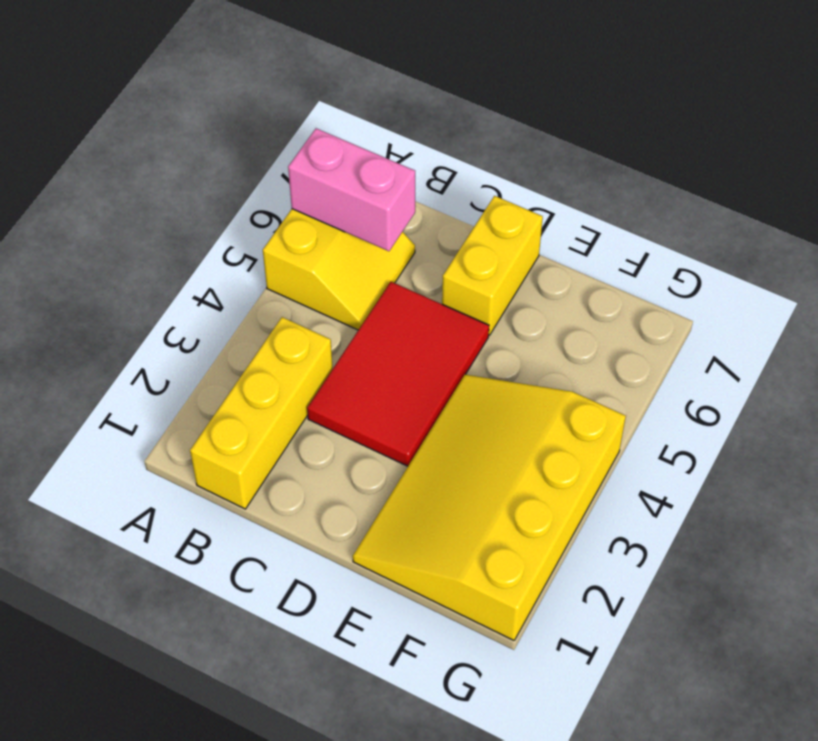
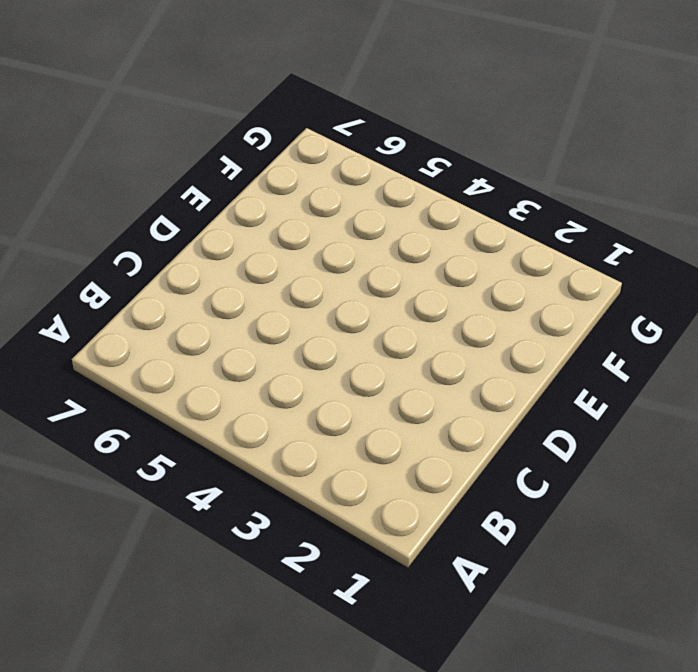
none -> yellow slope A5:B6 level 1 top A
none -> yellow brick B1:B3 level 1

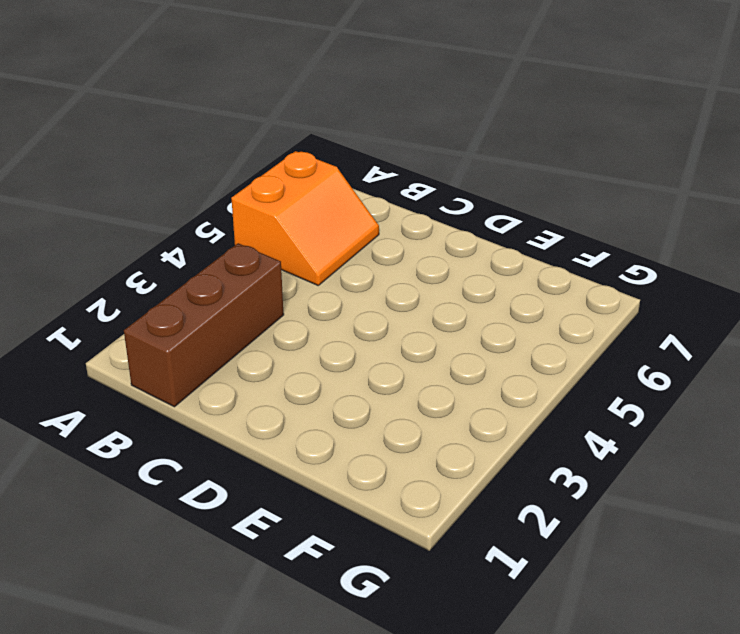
orange slope A5:B6 level 1 top A -> yellow slope A5:B6 level 1 top A
brown brick B1:B3 level 1 -> yellow brick B1:B3 level 1
none -> red tile C3:D5 level 1
none -> yellow brick D6:D7 level 1

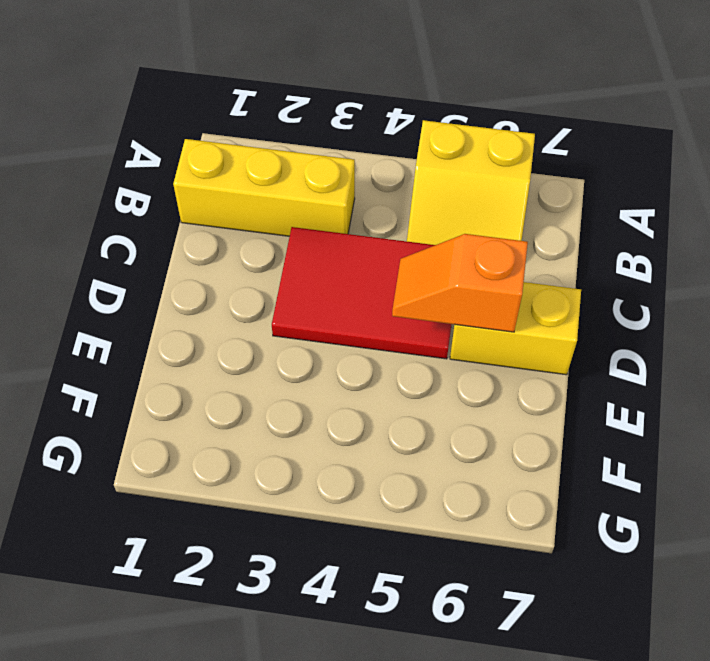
orange slope D5:D6 level 2 top 6 -> none
none -> yellow slope E1:G4 level 1 top G
none -> pink brick A6:B6 level 2

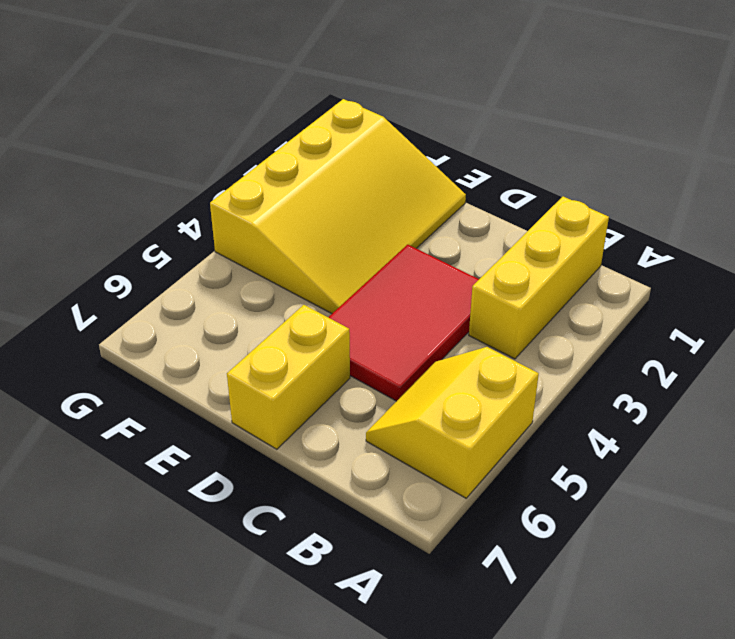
none -> pink brick A6:B6 level 2

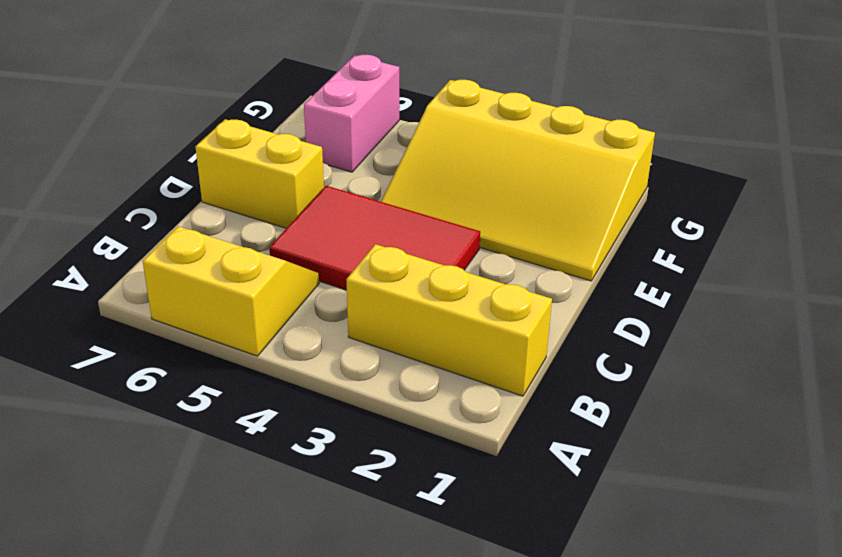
pink brick F6:G6 level 1 -> pink brick A6:B6 level 2

